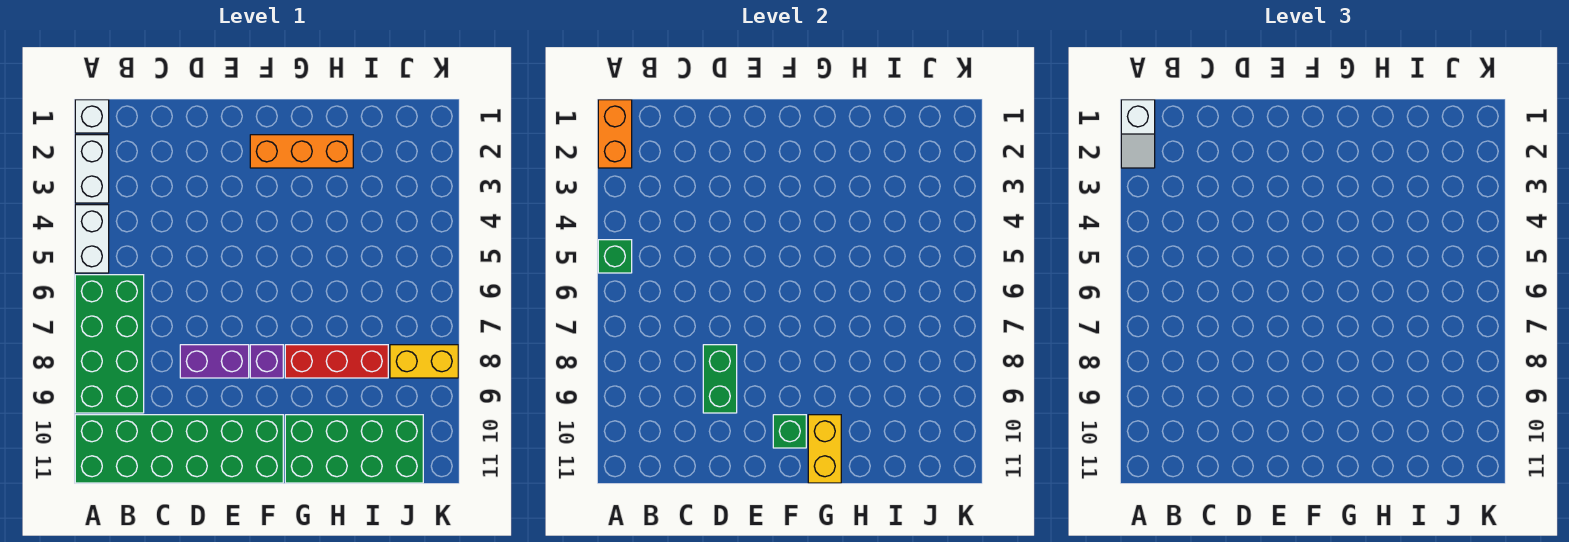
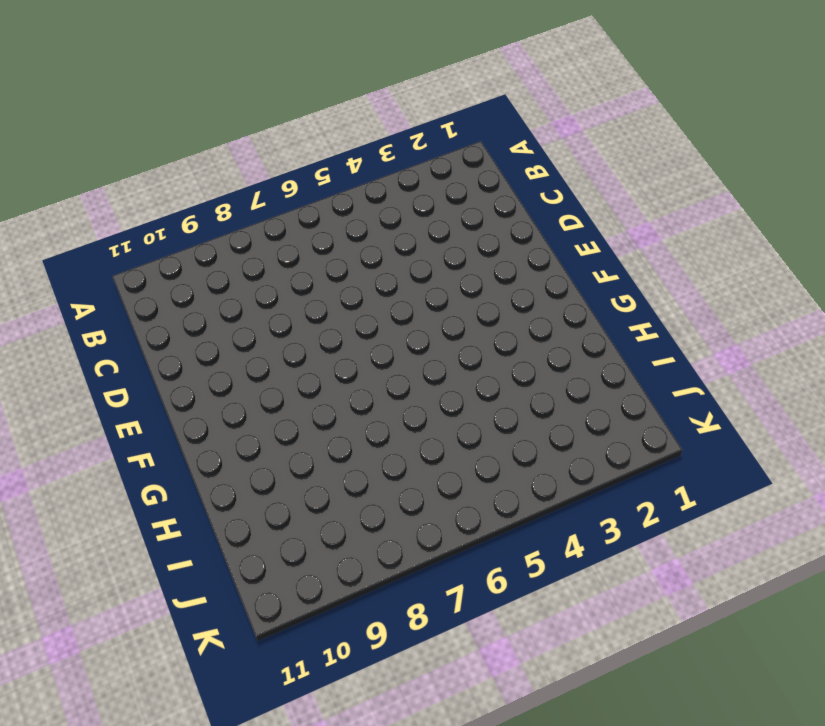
none -> white brick A1 level 1
none -> white brick A2:A3 level 1
none -> white brick A4:A5 level 1

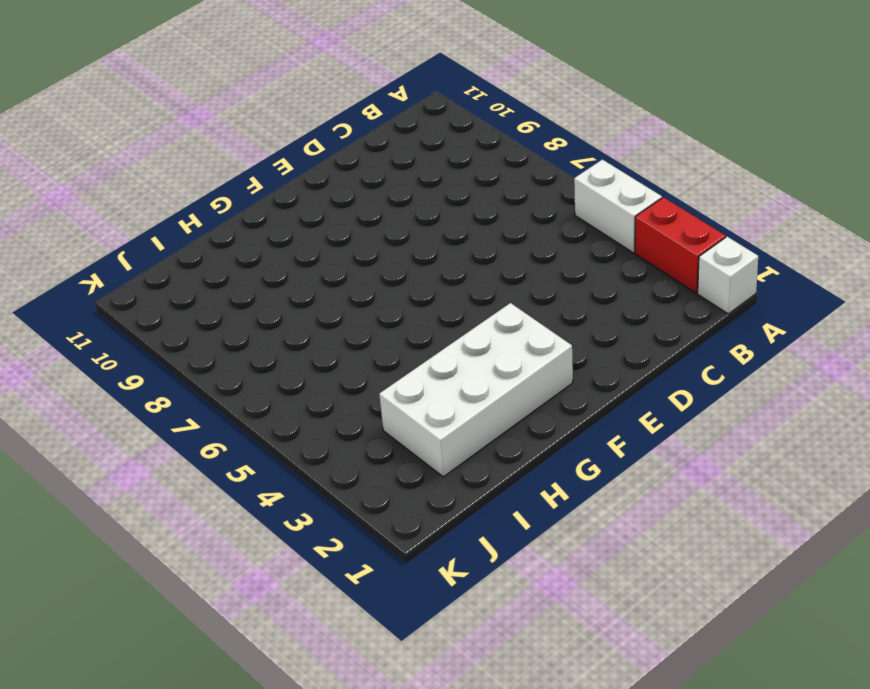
red brick A2:A3 level 1 -> white brick A2:A3 level 1
white brick F2:I3 level 1 -> orange brick F2:H2 level 1
none -> green brick A6:B9 level 1
none -> green brick A10:F11 level 1
none -> purple brick D8:E8 level 1

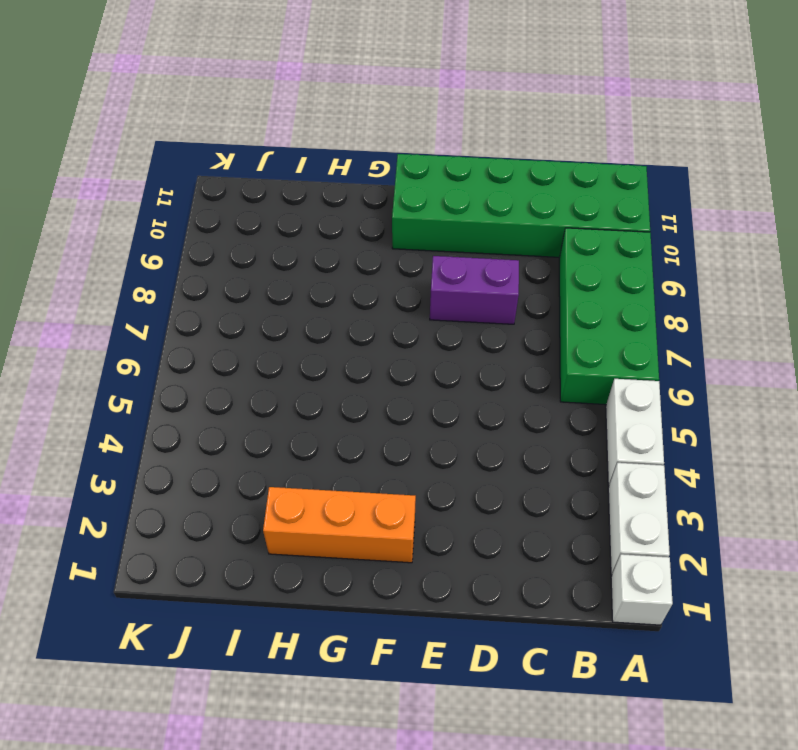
none -> purple brick F8 level 1
none -> red brick G8:I8 level 1
none -> green brick G10:J11 level 1

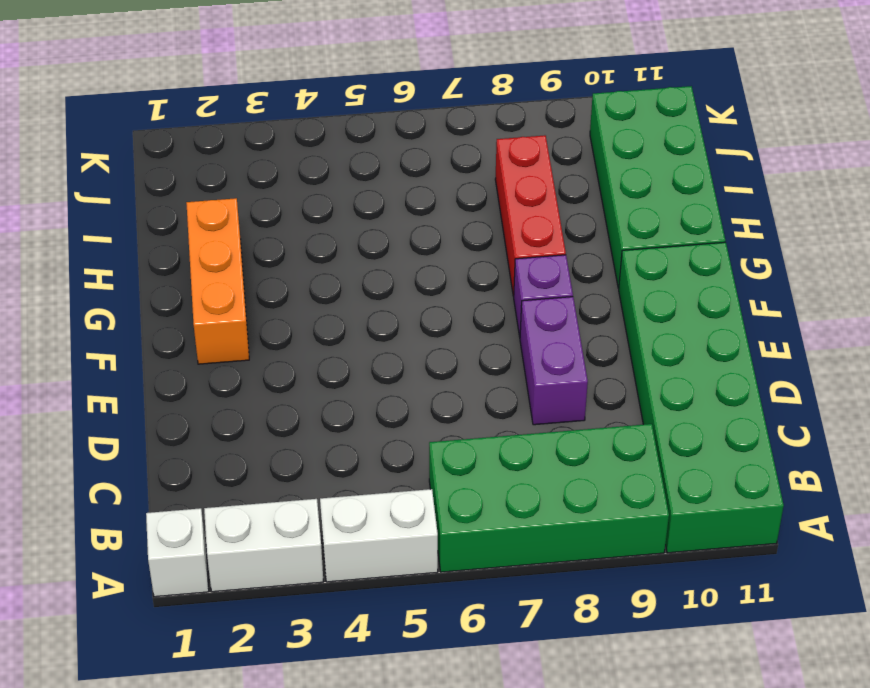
none -> yellow brick J8:K8 level 1
none -> orange brick A1:A2 level 2
none -> green brick A5 level 2

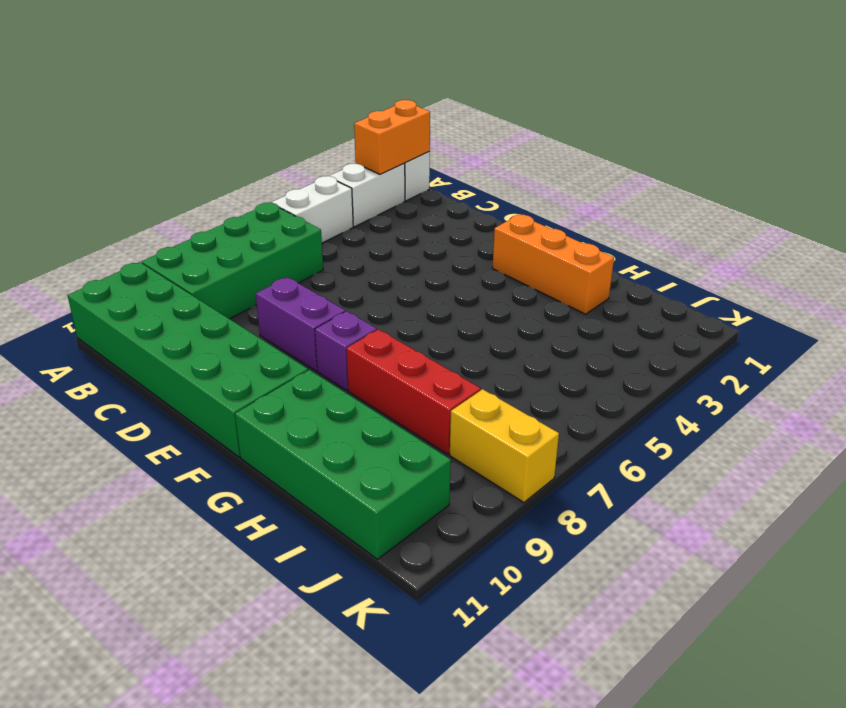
none -> green brick A5 level 2
none -> green brick D8:D9 level 2
none -> green brick F10 level 2

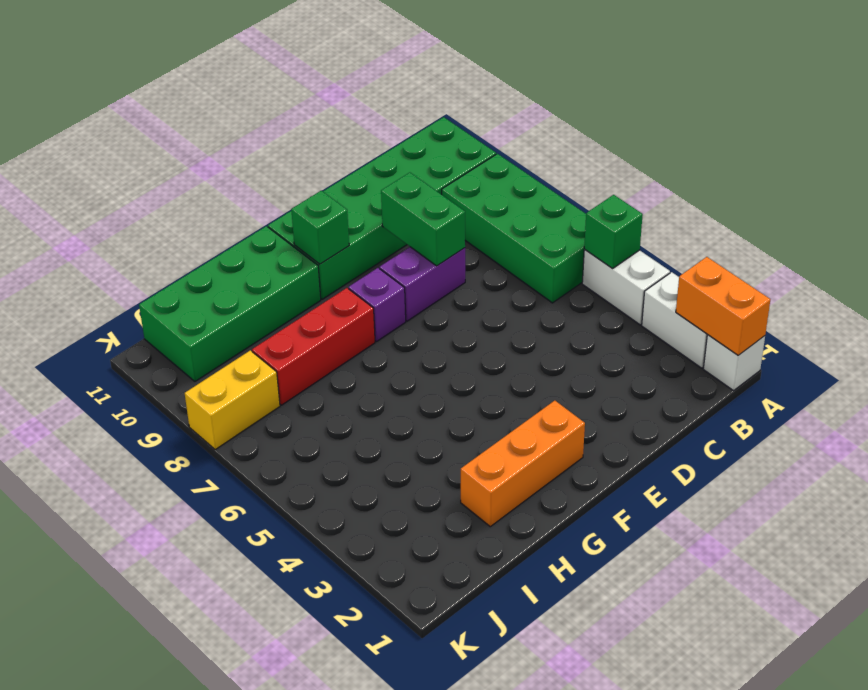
none -> yellow brick G10:G11 level 2
none -> white slope A1:A2 level 3 top 1

